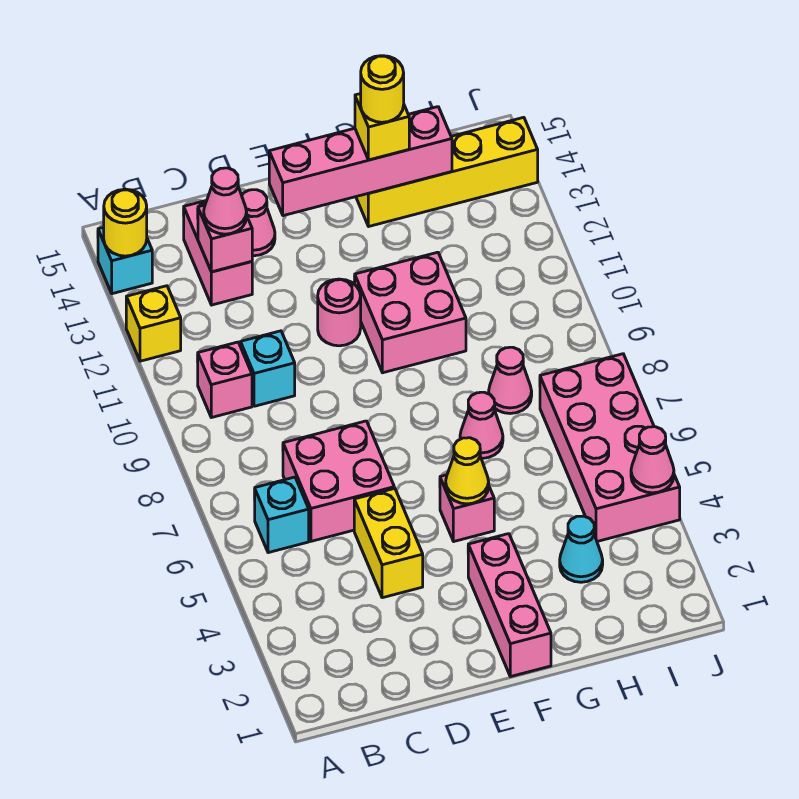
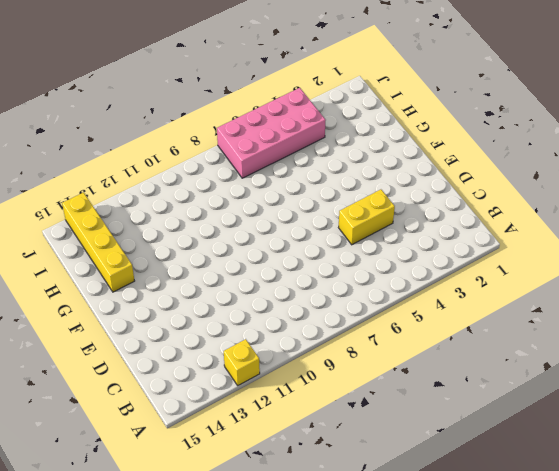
none -> cyan brick A14 level 1
none -> cyan brick B6 level 1
none -> pink brick B10 level 1

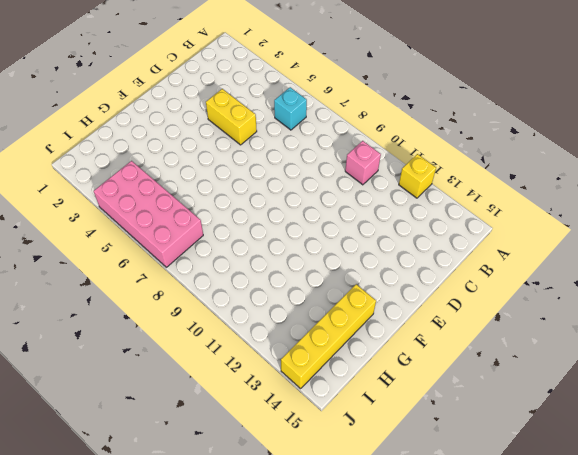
none -> cyan brick A14 level 1
none -> pink brick C6:D7 level 1
none -> cyan brick C10 level 1

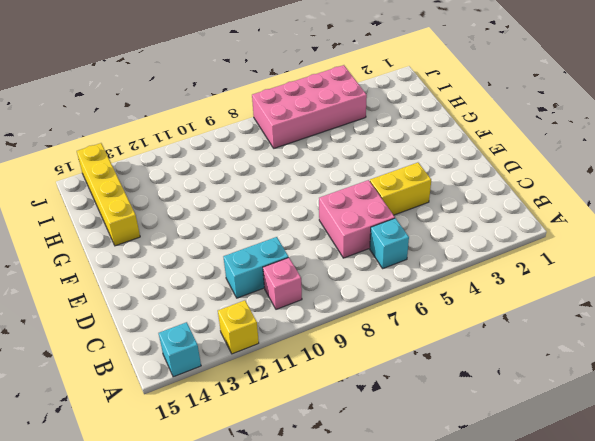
cyan brick C10:C11 level 1 -> cyan brick C10 level 1
none -> pink brick C13:C14 level 1
none -> pink cone D14 level 1
none -> pink round brick E11 level 1

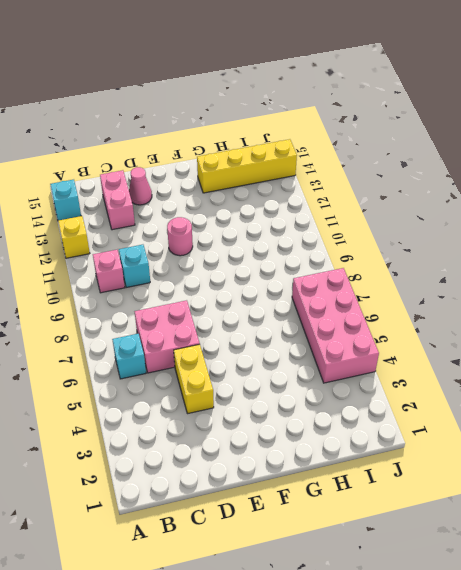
none -> pink brick F1:F3 level 1
none -> pink brick F5 level 1
none -> pink brick F10:G11 level 1

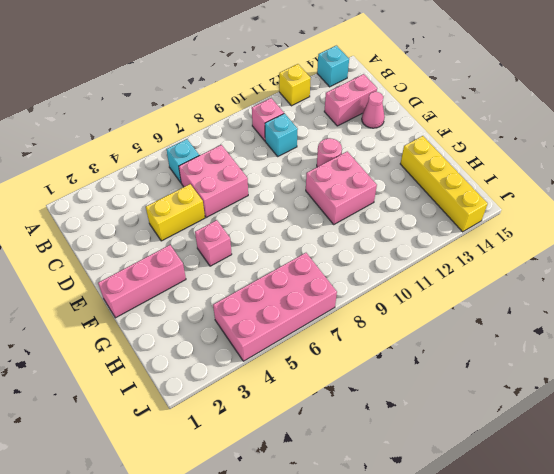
none -> pink cone G7 level 1
none -> cyan cone H3 level 1
none -> pink cone H8 level 1

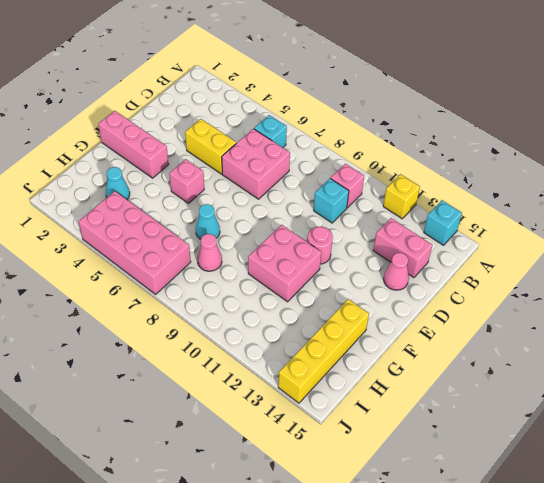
cyan cone G7 level 1 -> pink cone G7 level 1
none -> yellow round brick A14 level 2
none -> pink brick C13 level 2
none -> pink brick E14:H14 level 2

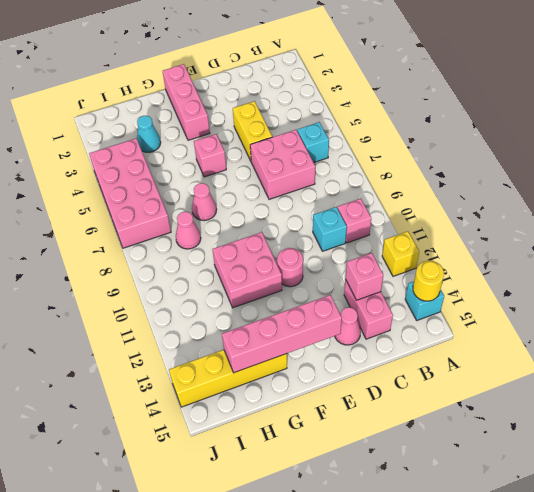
none -> yellow cone F5 level 2
none -> pink cone J4 level 2
none -> pink cone C13 level 3

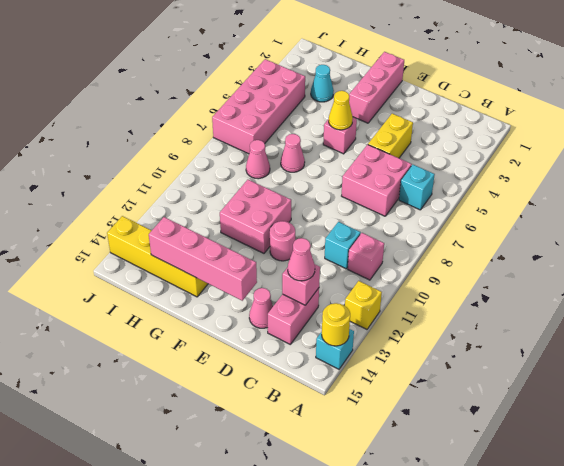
none -> pink cone J4 level 2
none -> yellow brick G14 level 3
none -> yellow round brick G14 level 4

